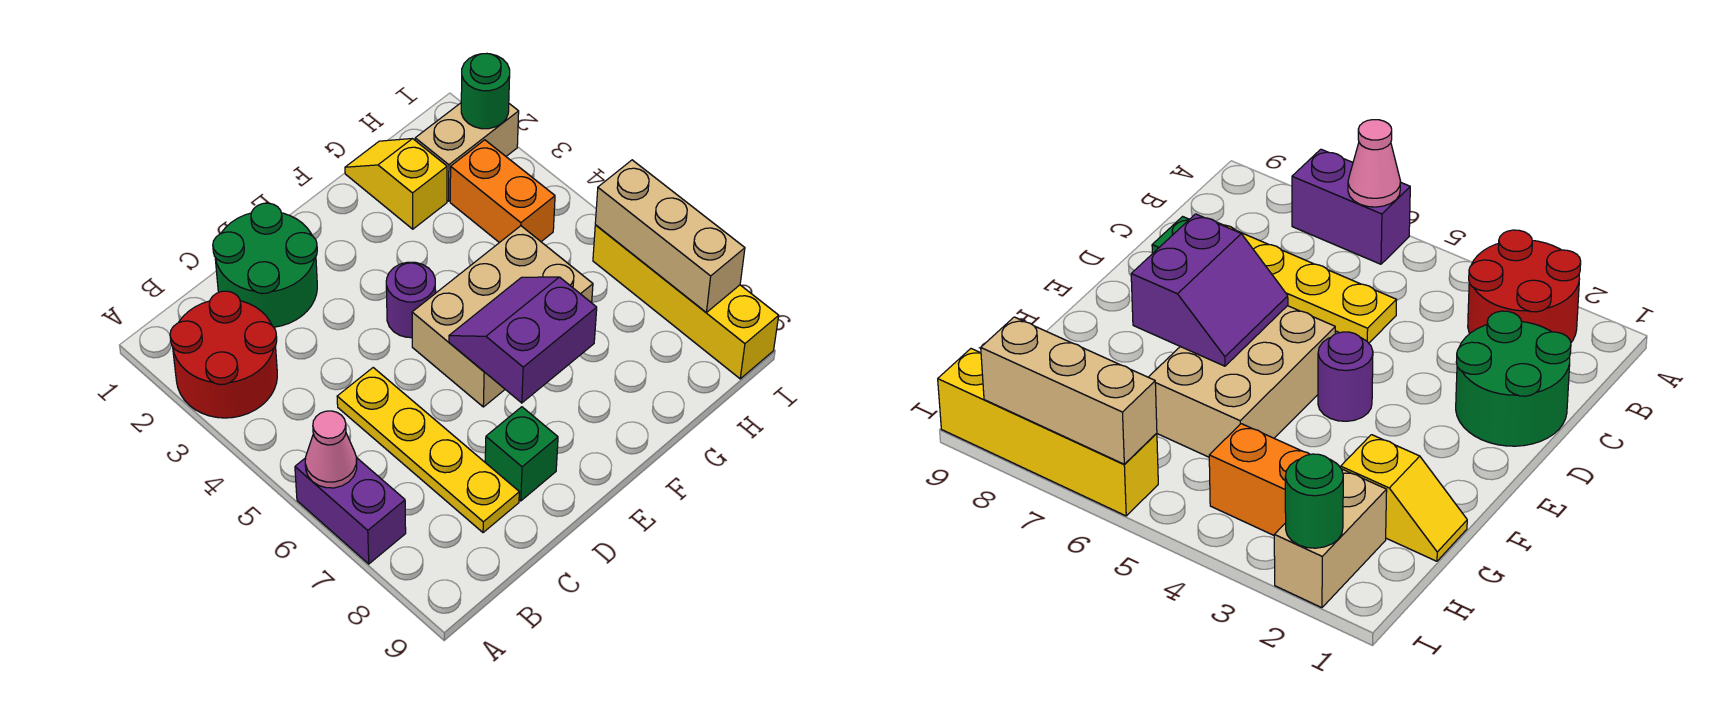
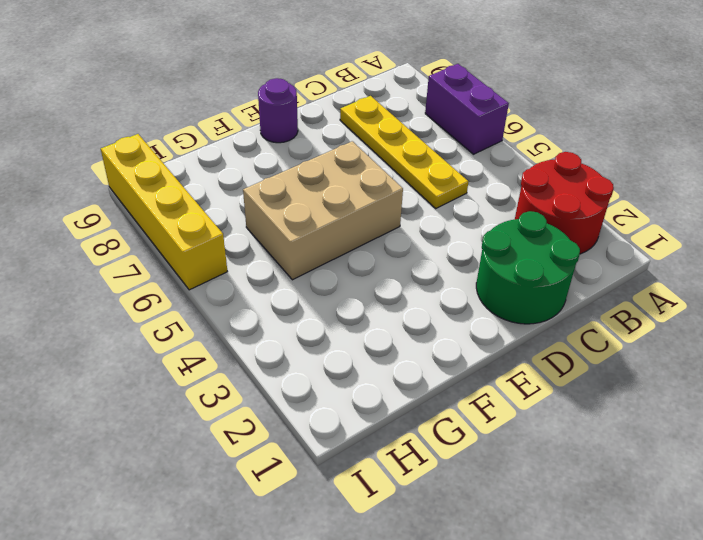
purple round brick E9 level 1 -> purple round brick E4 level 1
none -> green brick D8 level 1
none -> yellow slope G1:G2 level 1 top 2
none -> tan brick H2:I2 level 1

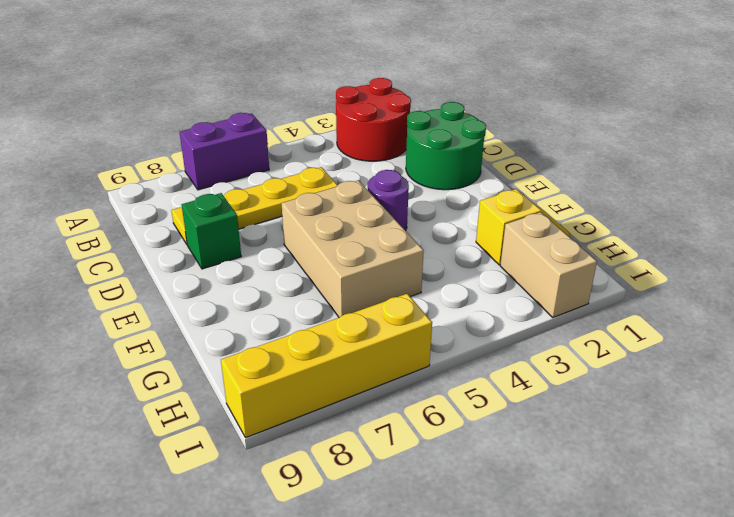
none -> orange brick H3:H4 level 1
none -> pink cone A6 level 2
none -> purple slope E6:F7 level 2 top 7

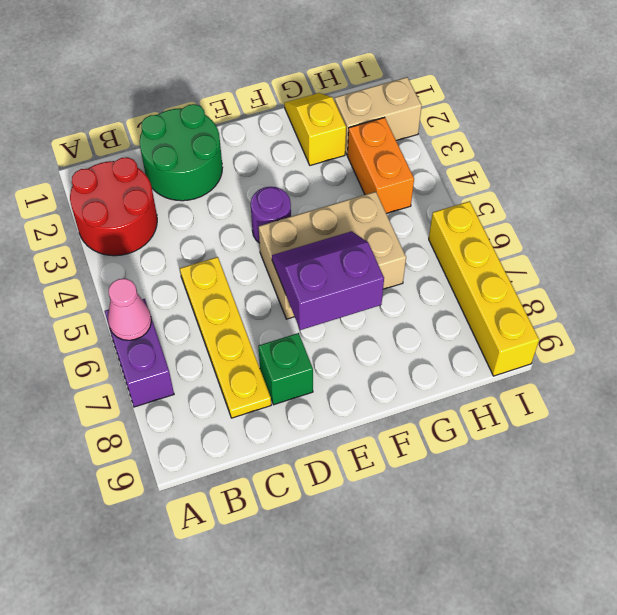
none -> green round brick I2 level 2
none -> tan brick I6:I8 level 2

